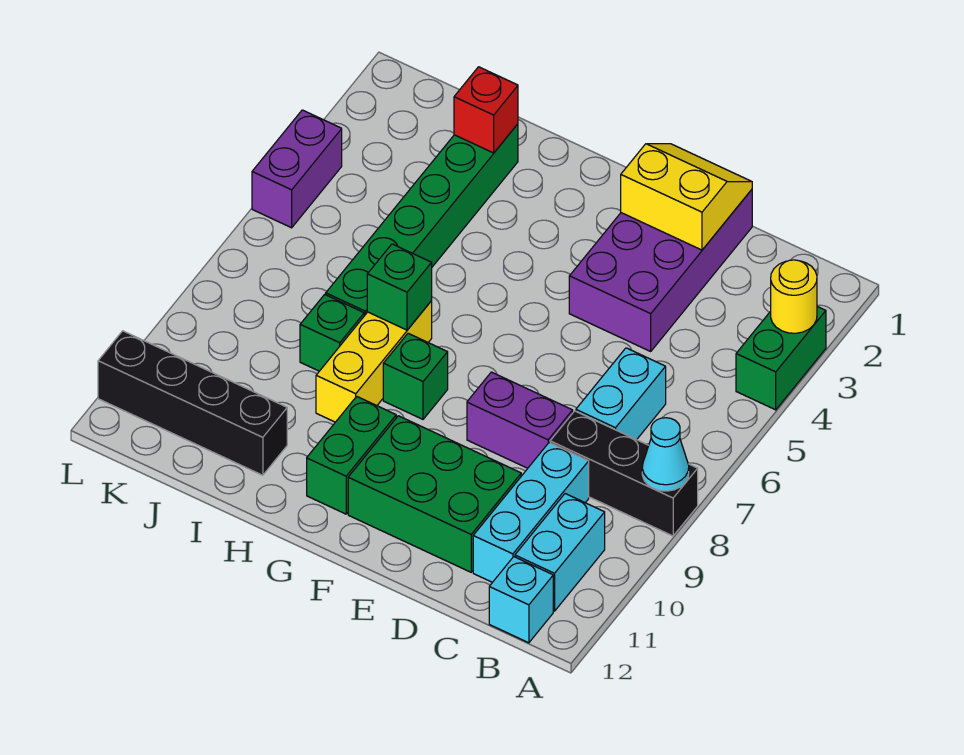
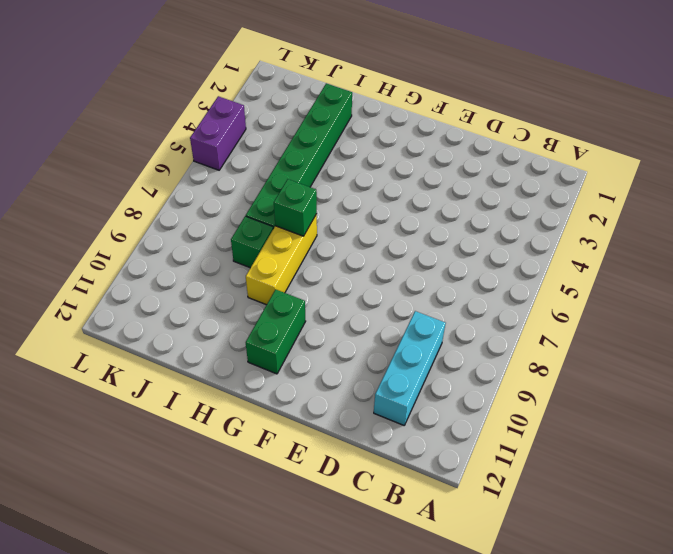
none -> green brick A3:A4 level 1
none -> black brick A8:C8 level 1
none -> cyan brick B10:B11 level 1

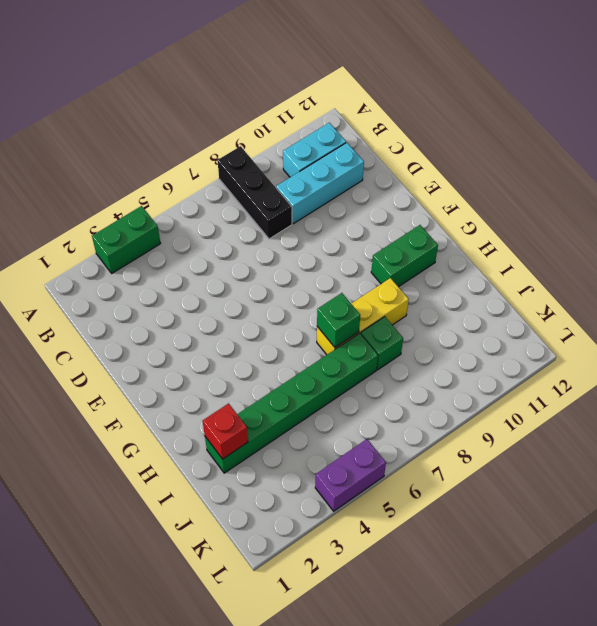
none -> cyan brick B12 level 1
none -> cyan brick C6:C7 level 1
none -> purple brick D1:E4 level 1

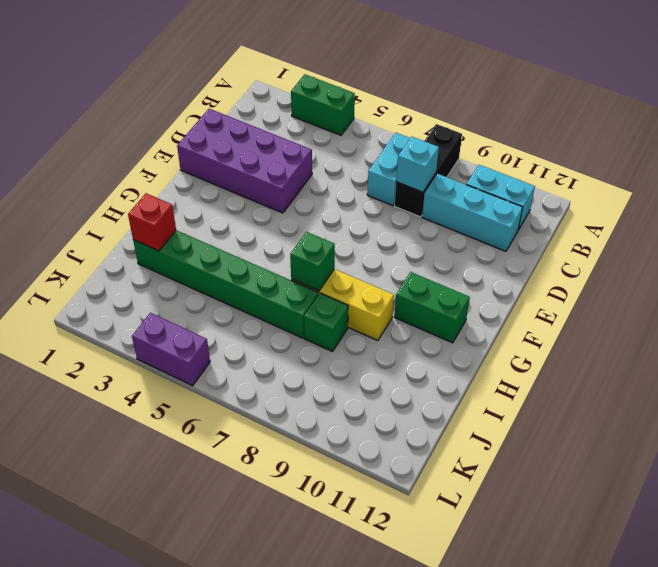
cyan brick B7:C7 level 1 -> cyan brick C6:C7 level 1
cyan brick C8 level 2 -> cyan brick B12 level 1
none -> purple brick D8:E8 level 1
none -> green brick D10:F11 level 1
none -> green brick G8 level 1

